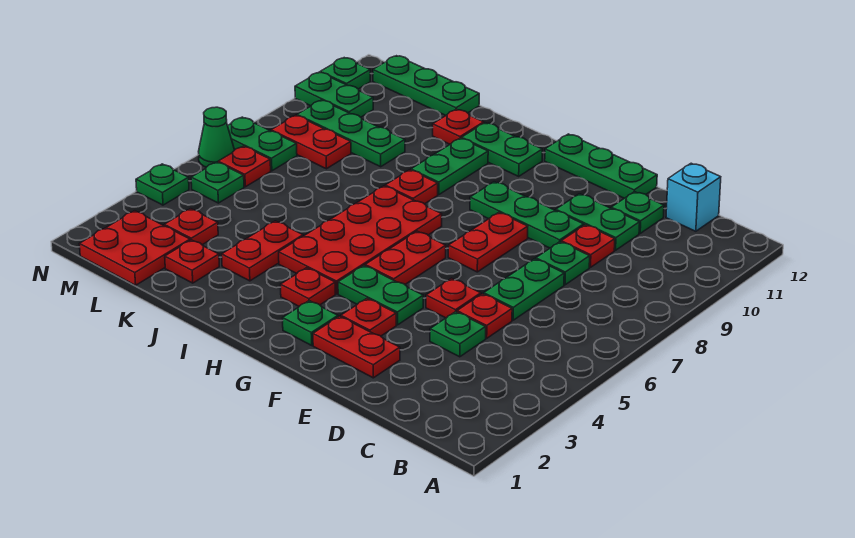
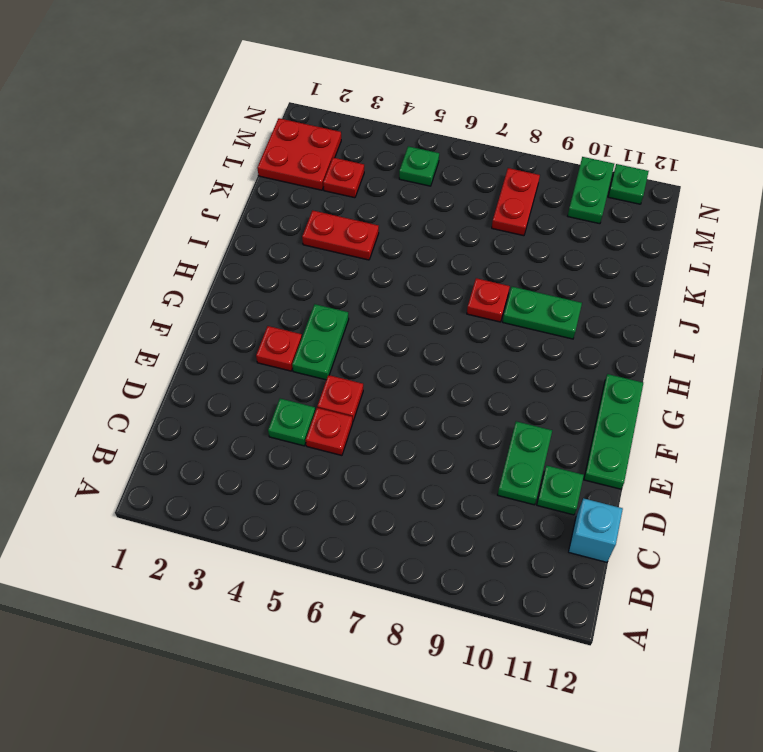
none -> green plate D6:D7 level 1
none -> green plate D8 level 1
none -> red plate D9 level 1
none -> red plate E2:F2 level 1

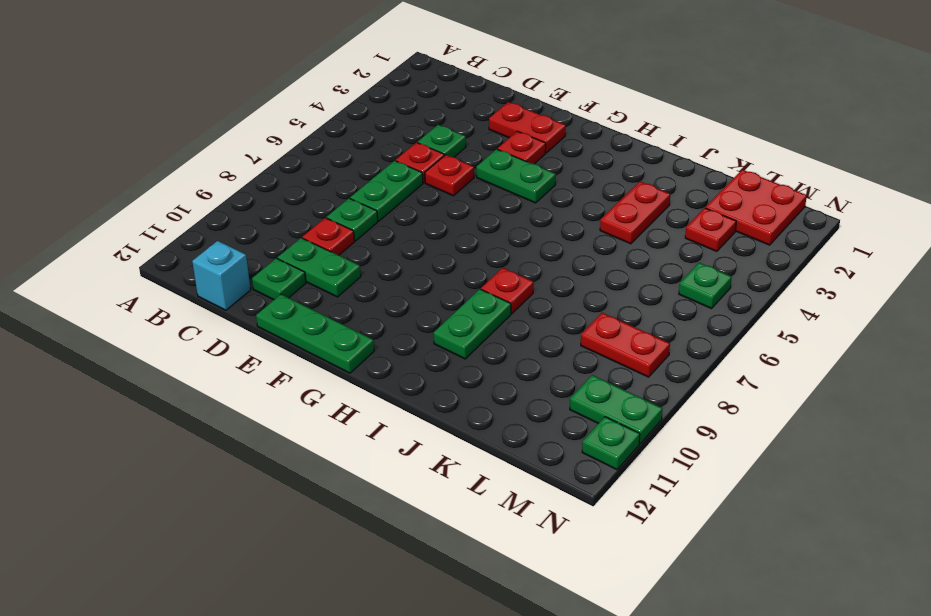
none -> green plate E9:G9 level 1
none -> red plate F7:F8 level 1
none -> green plate G2 level 1
none -> red plate G5:G6 level 1

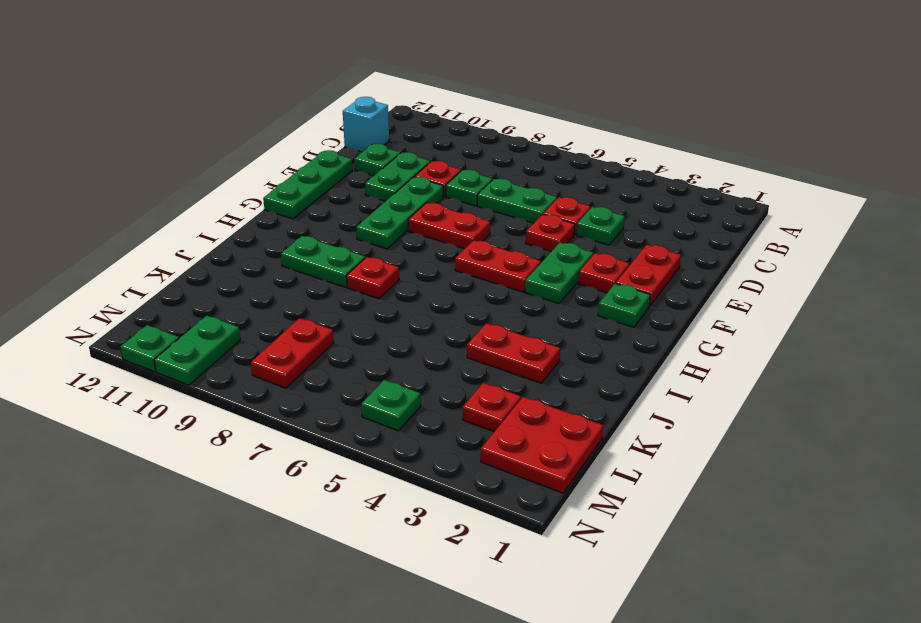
none -> red plate H3 level 1
none -> red plate H4:I7 level 1
none -> green plate H11:I11 level 1
none -> red plate J11 level 1

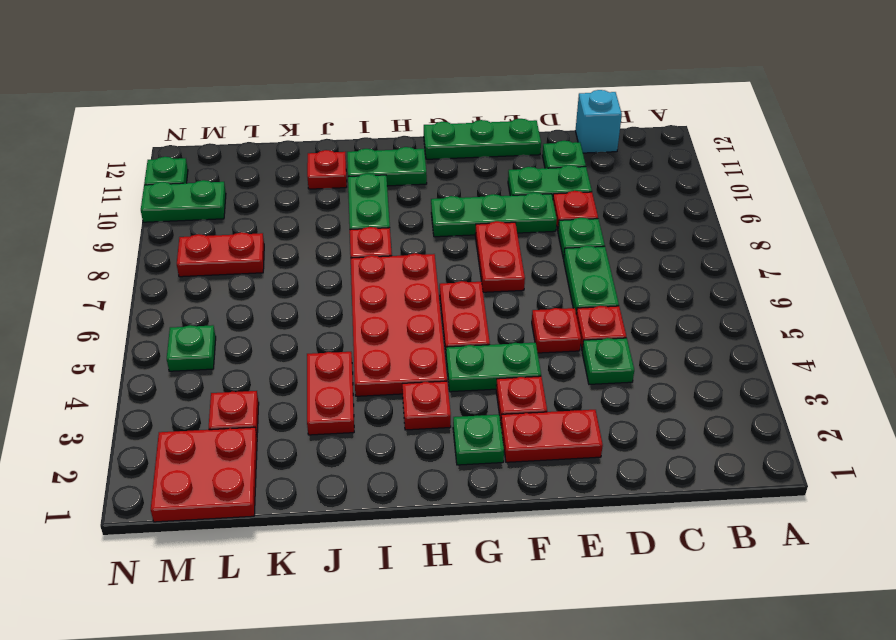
none -> red plate K2 level 1
none -> green plate K9:M9 level 1
none -> green plate K12:M12 level 1
none -> red plate M6 level 1

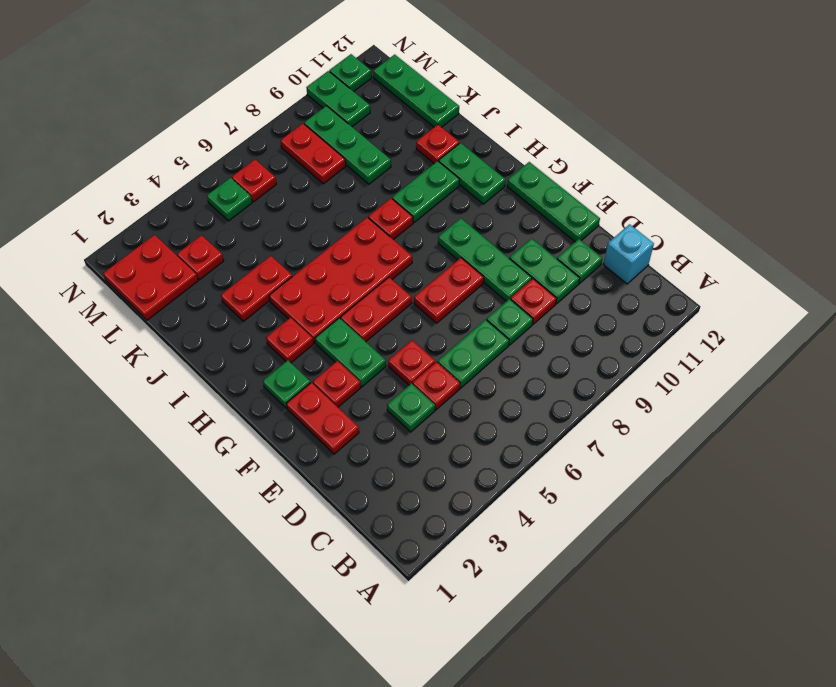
none -> red plate K2 level 1
none -> green plate M7:N7 level 1
none -> green plate N4 level 1
none -> green cone N6 level 1

